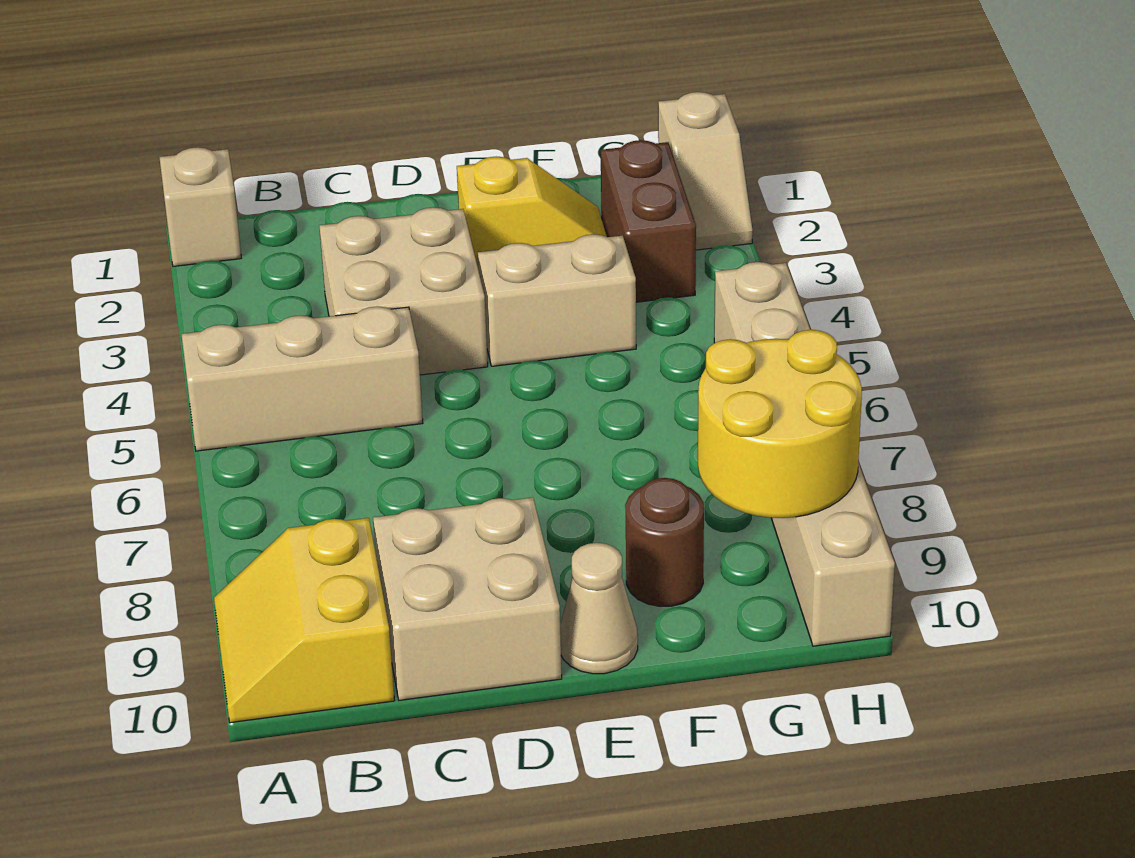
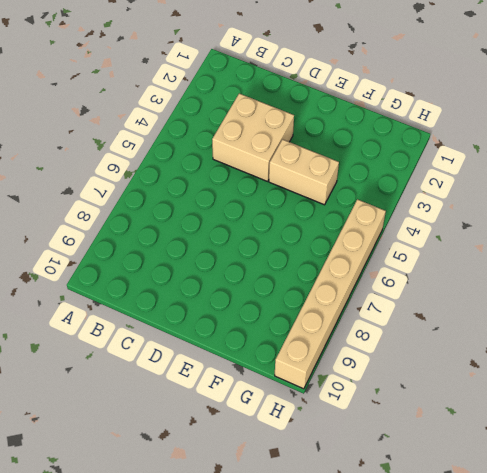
none -> tan brick A1 level 1
none -> tan brick A5:C5 level 1
none -> yellow slope A9:B10 level 1 top B

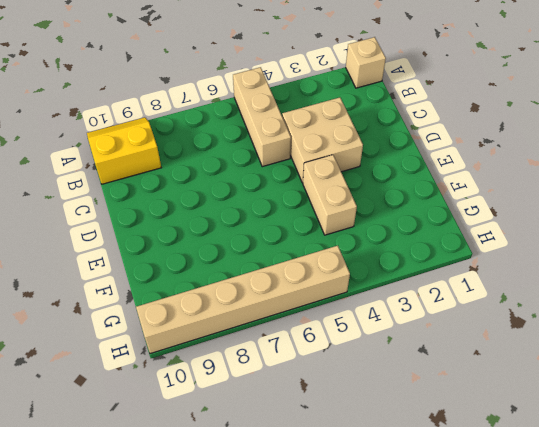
none -> tan brick C9:D10 level 1
none -> yellow slope E2:F2 level 1 top E
none -> tan cone E10 level 1

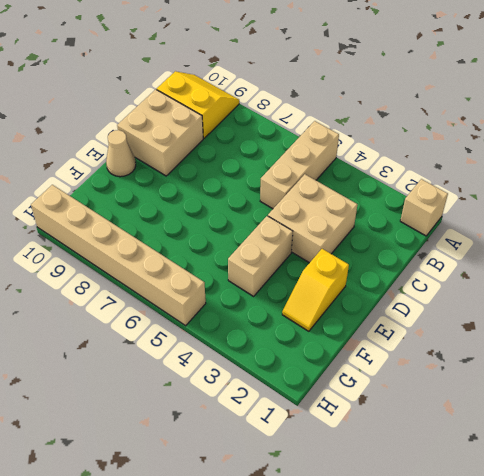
none -> brown round brick F9 level 1
none -> brown brick G2:G3 level 1
none -> tan slope H1:H2 level 1 top 1

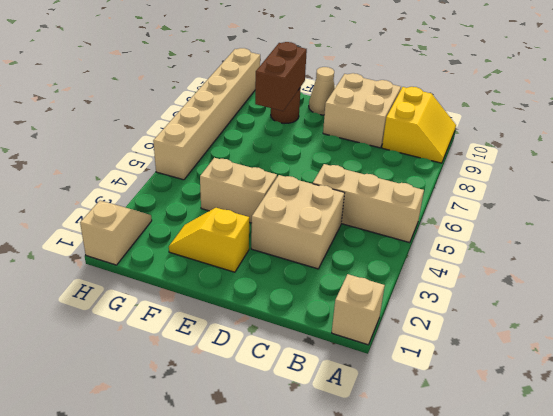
brown brick F8:F9 level 2 -> brown brick G2:G3 level 1
none -> yellow round brick G8:H9 level 2

